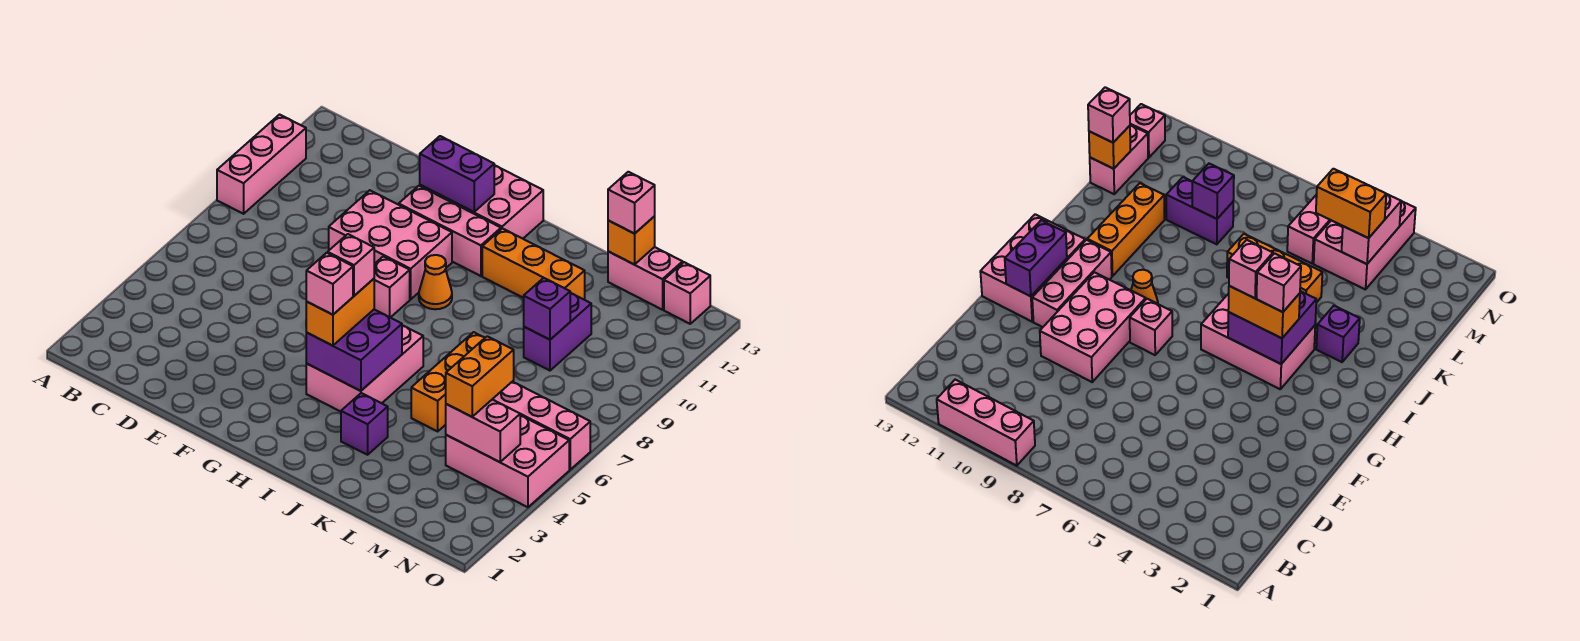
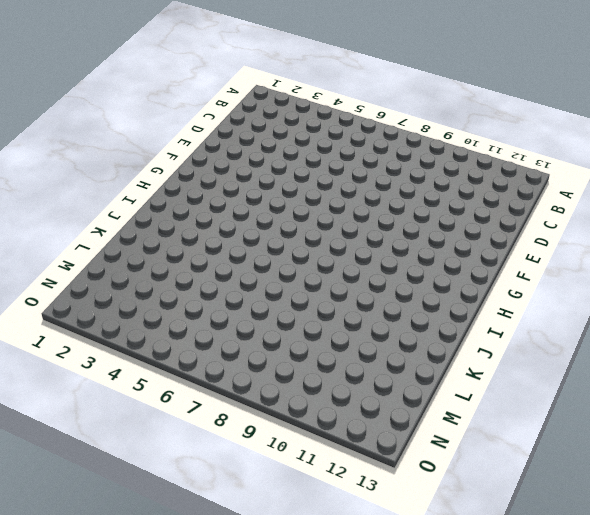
none -> pink brick A9:A11 level 1
none -> pink brick E9:G10 level 1
none -> pink brick F11:H11 level 1

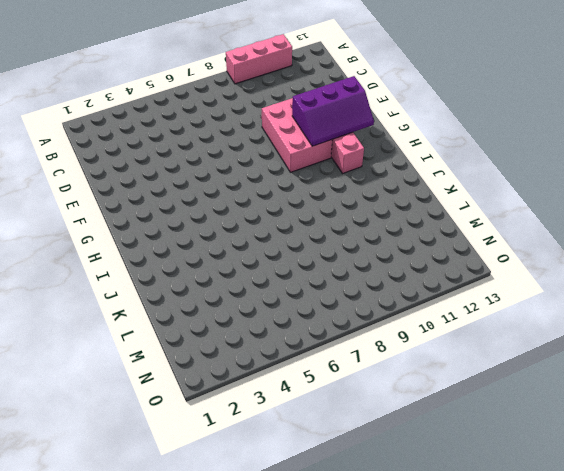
purple slope F10:G12 level 2 top F -> purple brick F12:G12 level 2
none -> pink brick F12:H13 level 1
none -> pink brick G8 level 1
none -> pink brick H4:I6 level 1

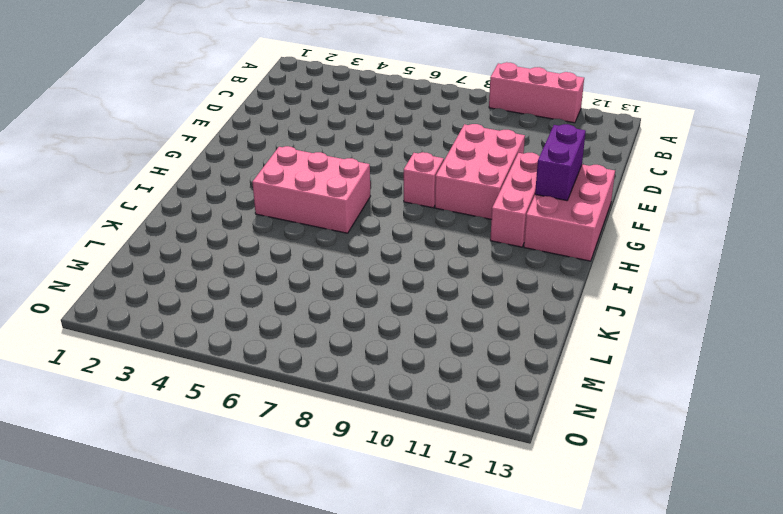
none -> orange cone H9 level 1
none -> orange brick I11:K11 level 1
none -> purple brick J3 level 1

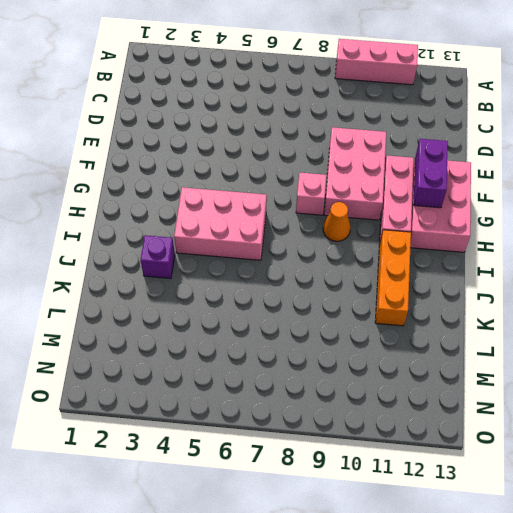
none -> orange brick K5:K7 level 1
none -> purple brick L9:L10 level 1
none -> pink brick L13:M13 level 1

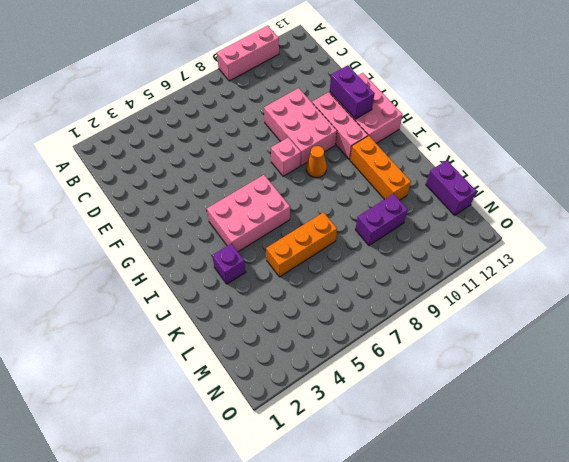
purple brick L13:M13 level 1 -> pink brick L13:M13 level 1
none -> pink brick M4:O5 level 1
none -> pink brick M6:O6 level 1
none -> pink brick N13 level 1

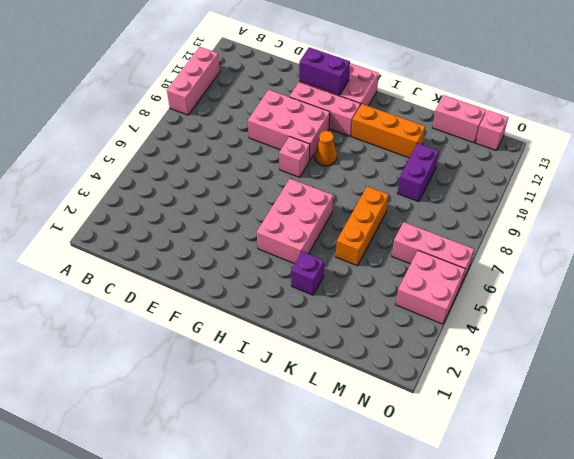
pink brick N4:O5 level 1 -> pink brick M4:O5 level 1
none -> purple brick H4:I5 level 2
none -> purple brick L9 level 2
none -> orange brick L13 level 2

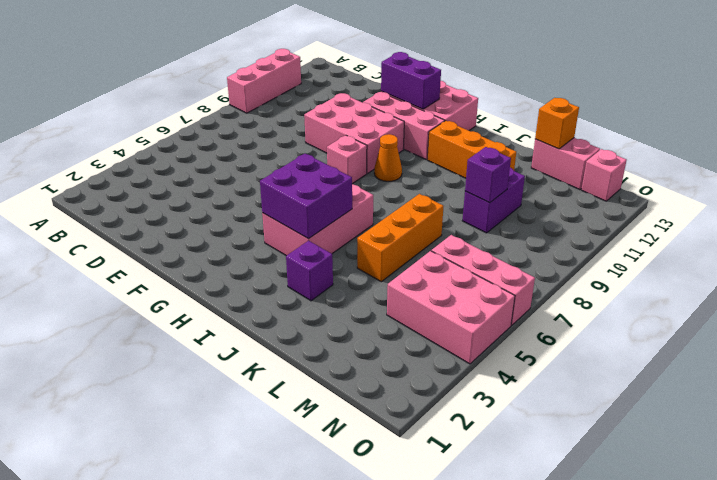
none -> pink brick M4:N4 level 2
none -> orange brick H4:H5 level 3
none -> pink brick L13 level 3

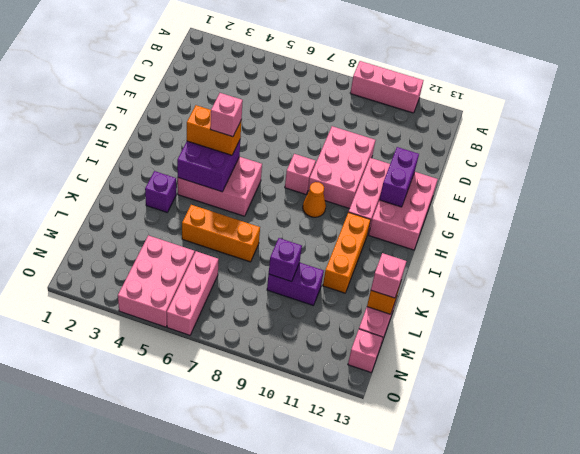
none -> pink brick M4:N4 level 2
none -> orange brick M4:M5 level 3
none -> pink brick H4 level 4

